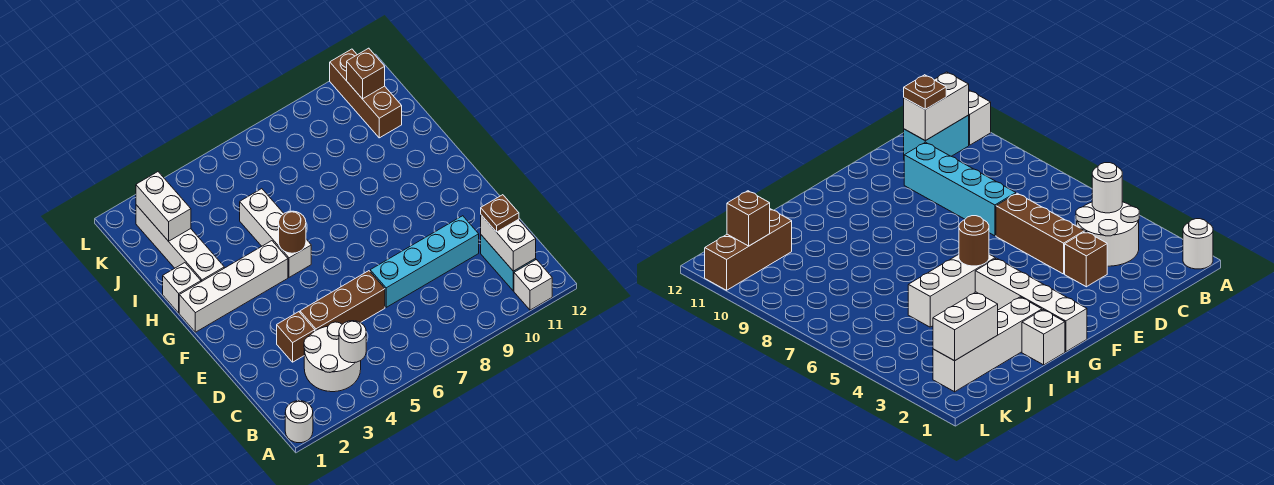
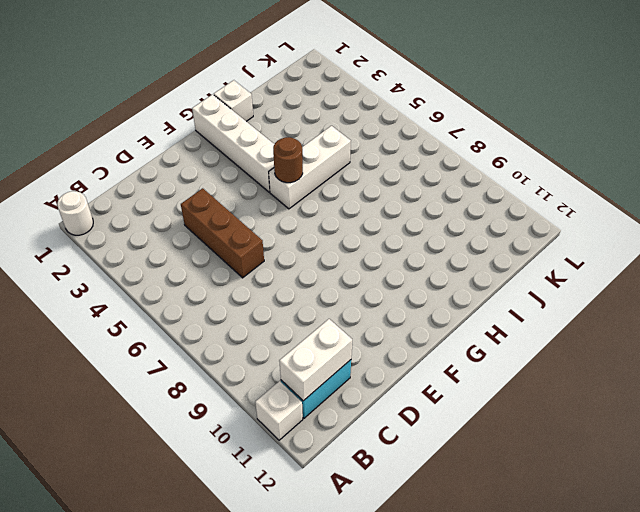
none -> white round brick B3:C4 level 1
none -> brown brick D3 level 1
none -> cyan brick D7:D10 level 1

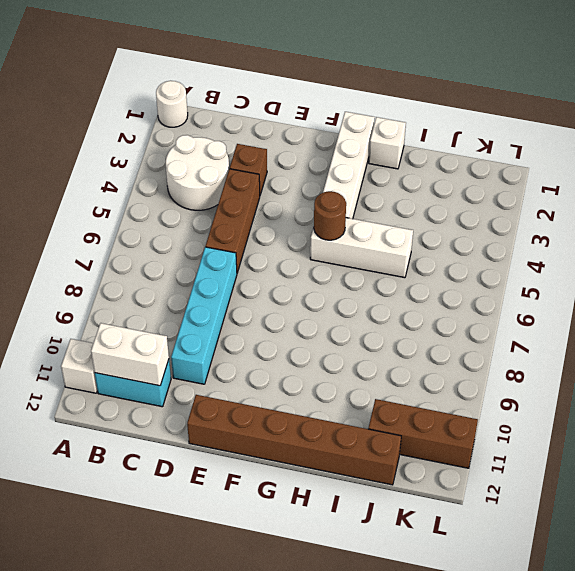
brown brick E12:J12 level 1 -> none
none -> white brick H2:K2 level 1
none -> white round brick B4 level 2
none -> white brick J2:K2 level 2

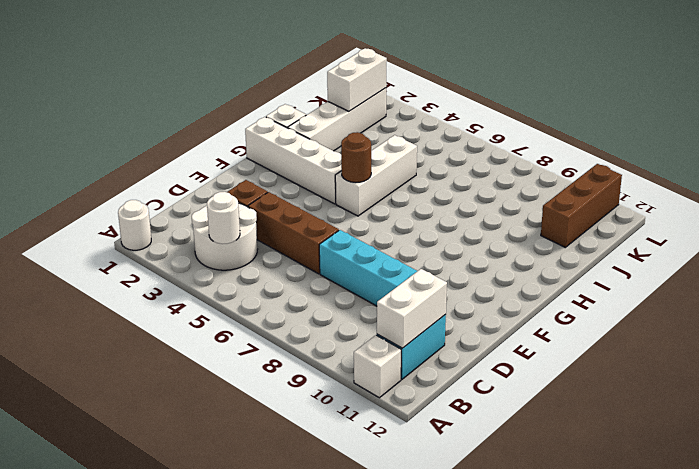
none -> brown brick K11 level 2
none -> brown plate C11 level 3

